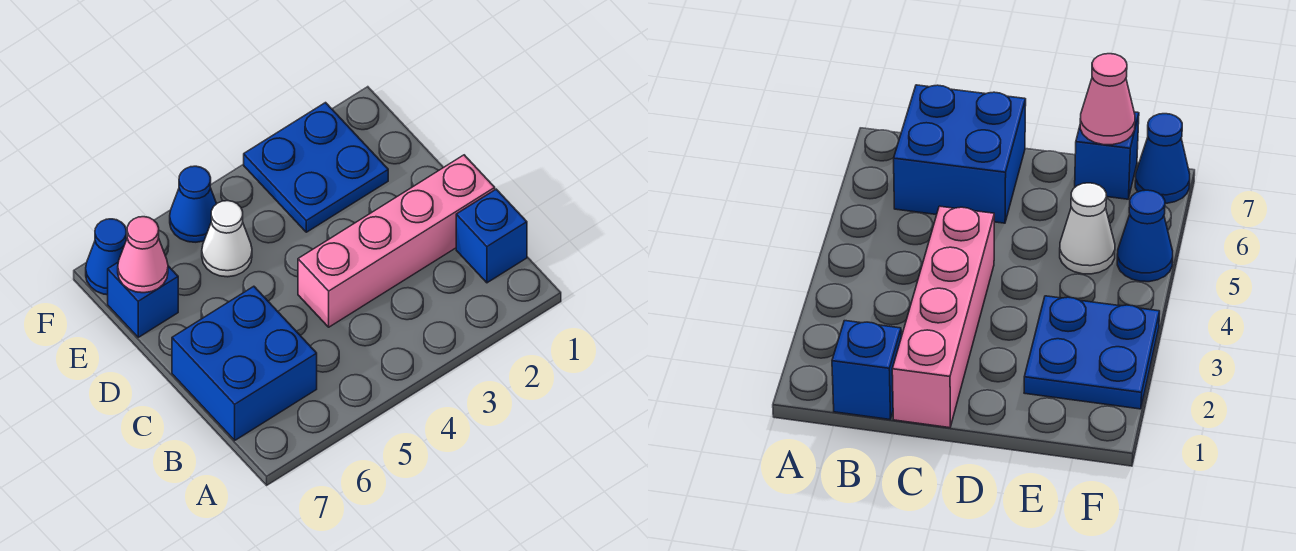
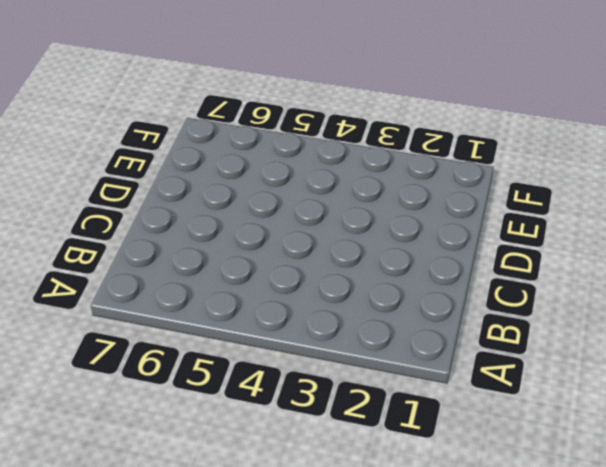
none -> blue brick B1 level 1
none -> blue brick B6:C7 level 1

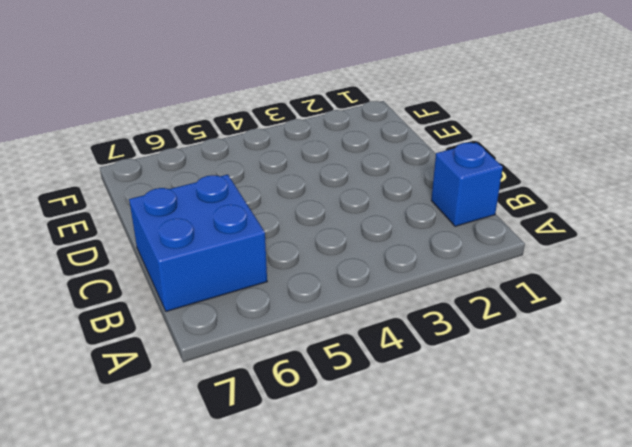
none -> pink brick C1:C4 level 1
none -> blue plate E2:F3 level 1

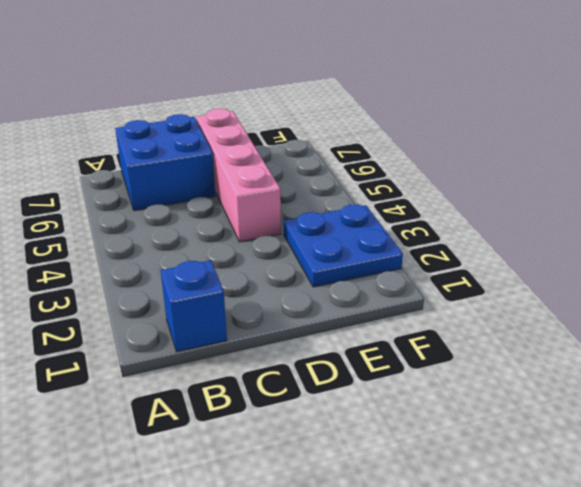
pink brick D4:D7 level 1 -> pink brick C1:C4 level 1
none -> white cone E5 level 1
none -> blue brick E7 level 1

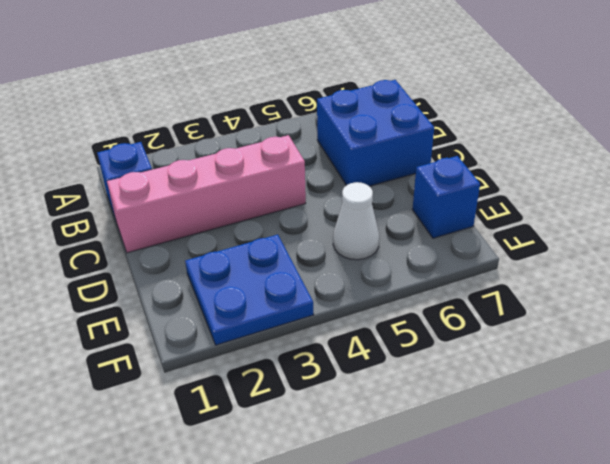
none -> blue cone F5 level 1
none -> blue cone F7 level 1

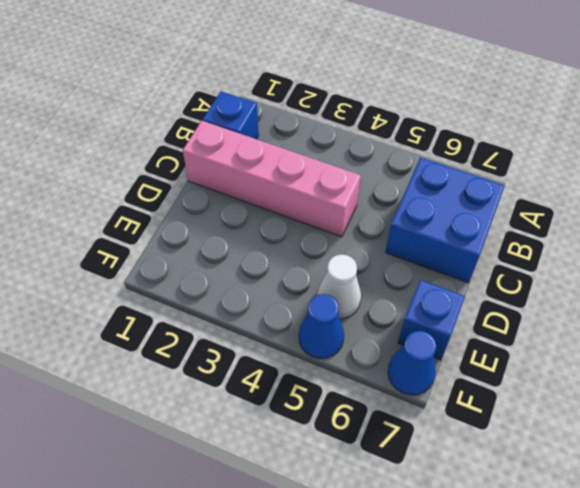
none -> blue plate E2:F3 level 1
none -> pink cone E7 level 2

